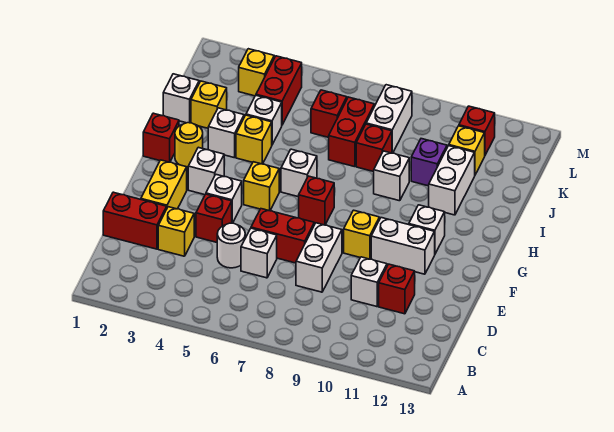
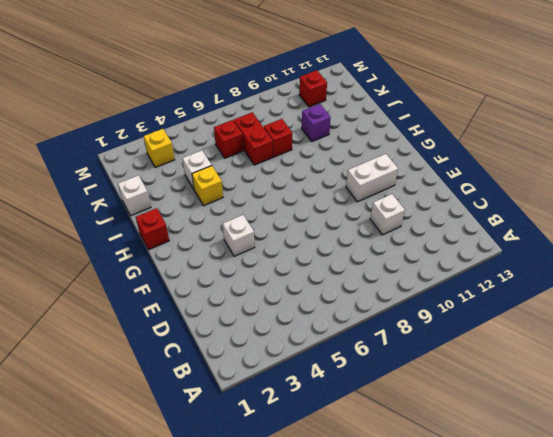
none -> red brick D1:D2 level 1
none -> yellow brick D3 level 1
none -> white round brick D5 level 1
none -> white brick D6 level 1

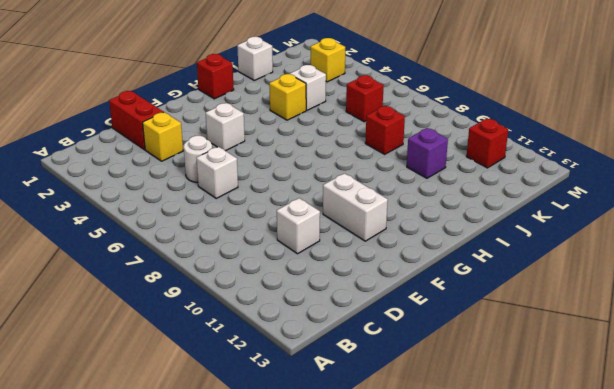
none -> white brick D8:E8 level 1
none -> red brick D11 level 1
none -> yellow brick E2:F2 level 1
none -> red brick E4 level 1

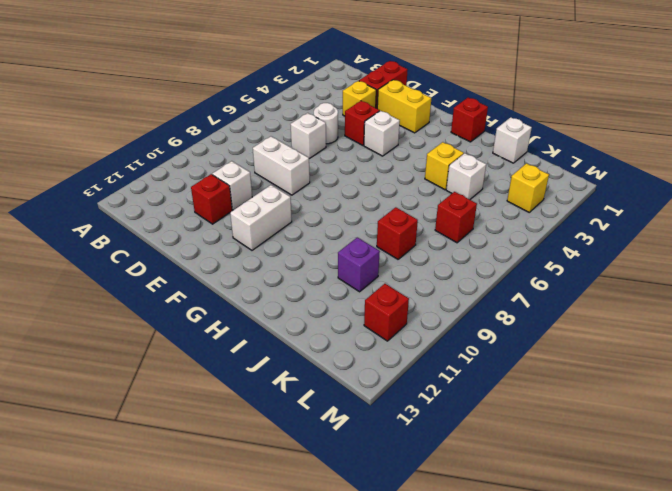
none -> red brick E6:E7 level 1
none -> yellow brick F9 level 1
none -> white brick G3 level 1
none -> yellow brick G5 level 1

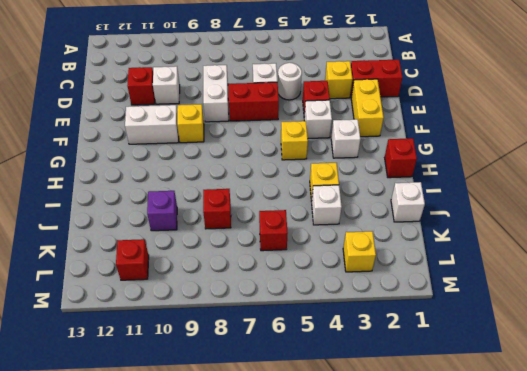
none -> red brick G7 level 1
none -> white brick G11 level 1
none -> yellow round brick H2 level 1
none -> white brick H6 level 1

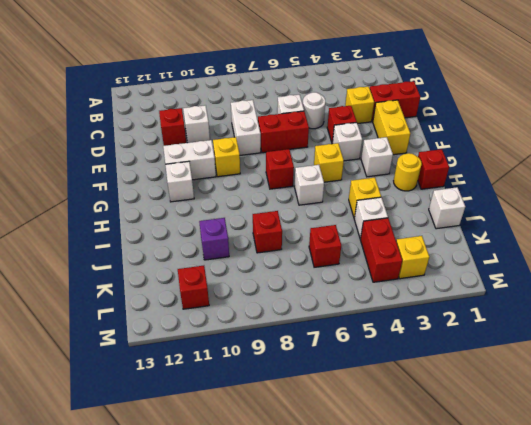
none -> white brick I3 level 1
none -> white brick I9 level 1
none -> white brick I11:J11 level 1
none -> yellow brick J2 level 1

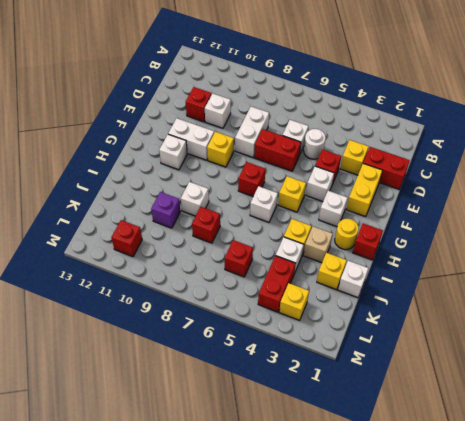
tan brick I3 level 1 -> white brick I3 level 1
none -> white brick I11:J11 level 1
none -> red brick J7:K7 level 1
none -> white brick K8:L8 level 1
none -> yellow brick K11 level 1

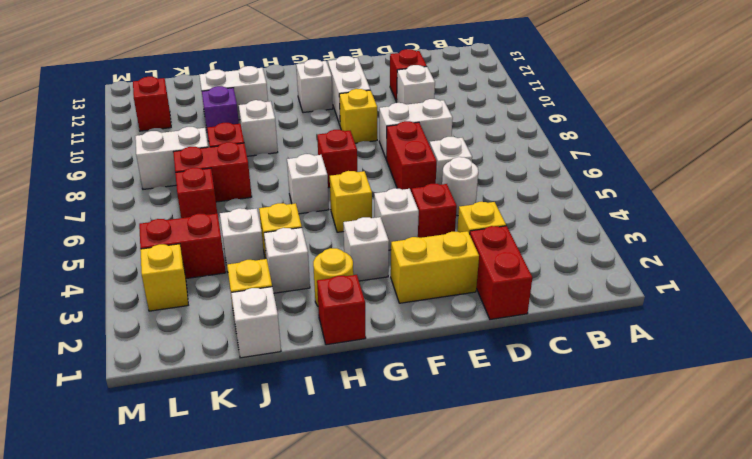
none -> yellow brick K11 level 1

